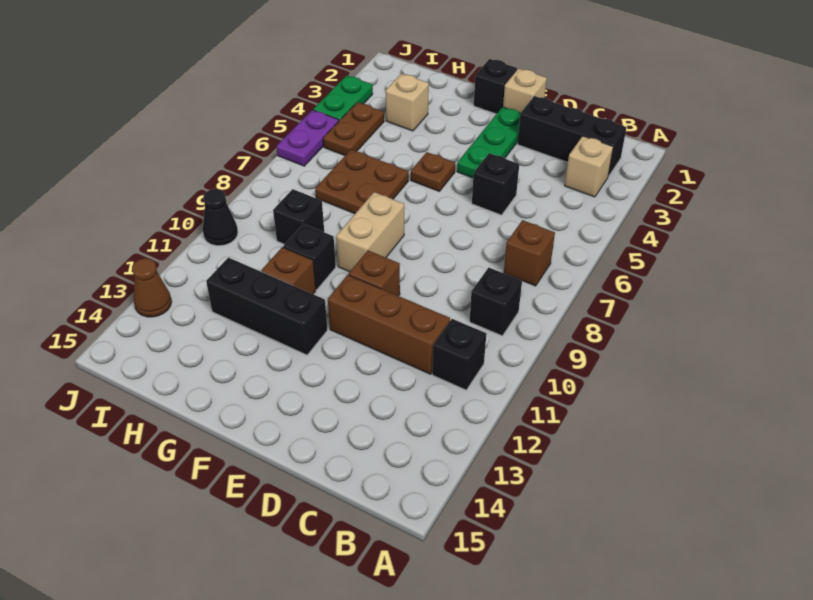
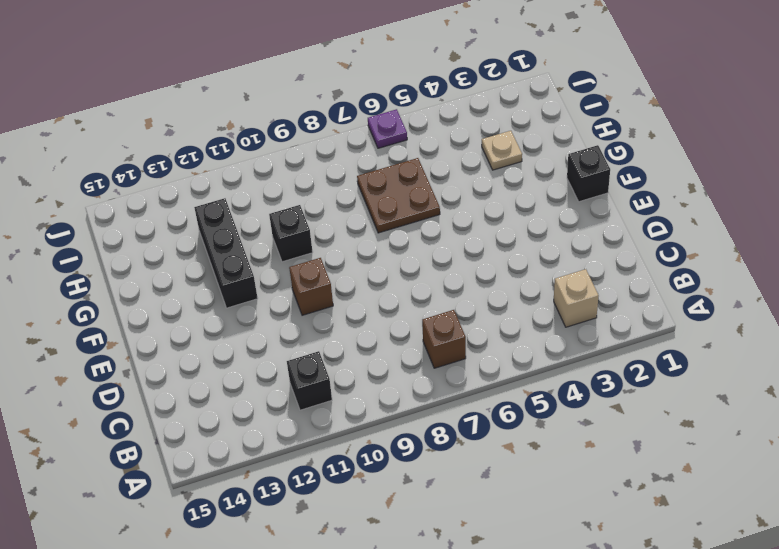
tan plate H3 level 1 -> tan brick H3 level 1
purple plate J6 level 1 -> purple plate J5:J6 level 1
none -> black brick B2:D2 level 1
none -> black brick B9 level 1
none -> brown brick C11:E11 level 1

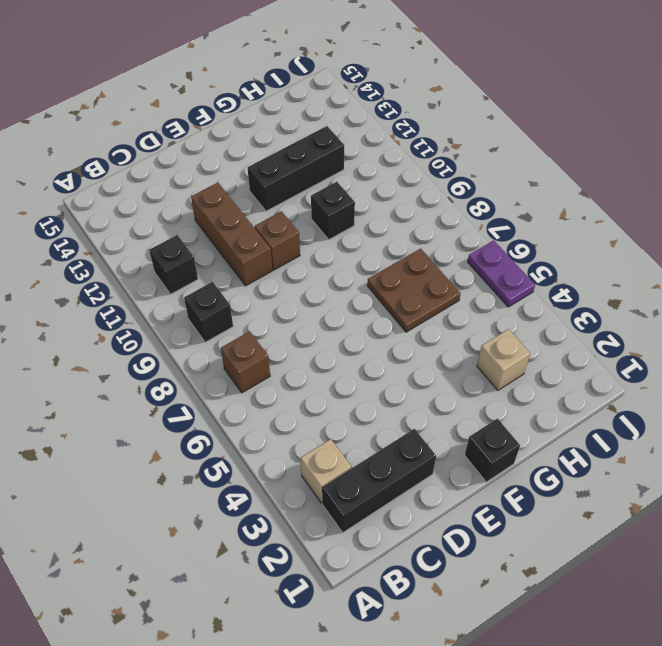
brown brick D10:D12 level 1 -> brown brick C11:E11 level 1
none -> black brick D5 level 1
none -> tan brick E1 level 1
none -> green plate E2:E4 level 1

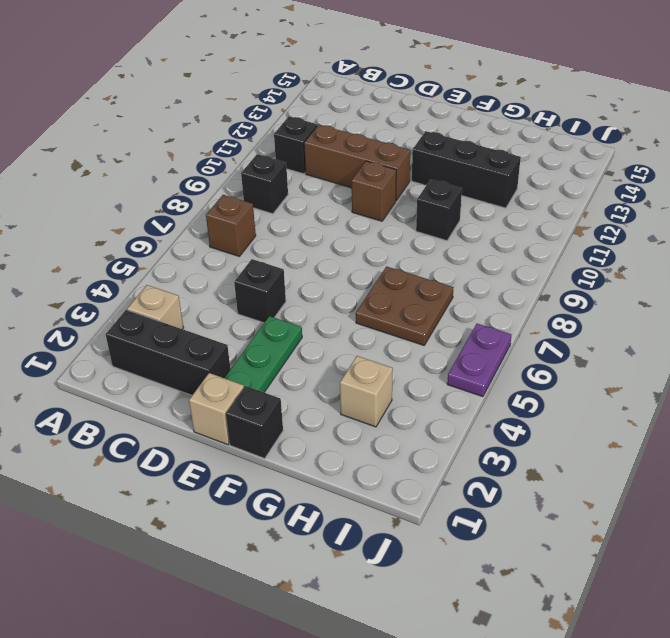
none -> brown plate F5 level 1
none -> tan brick F8:F9 level 1
none -> brown brick G11 level 1

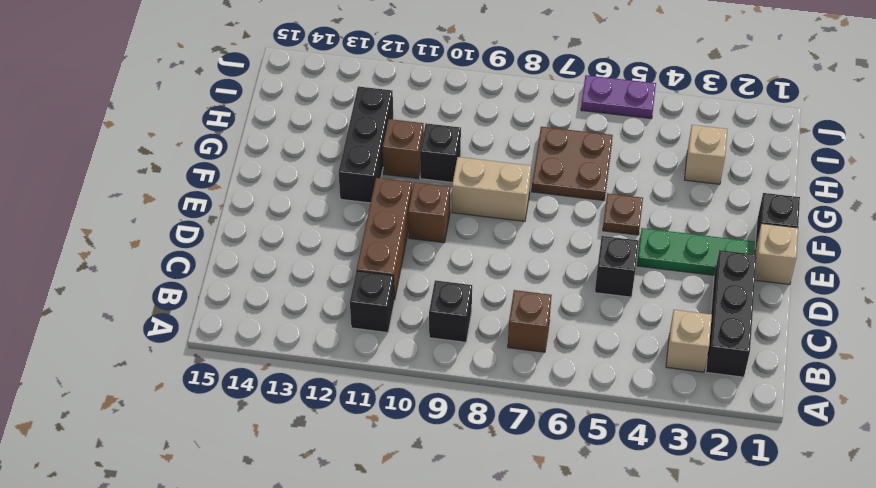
none -> black brick H9 level 1
none -> brown plate I4:I5 level 1
none -> green plate J3:J4 level 1

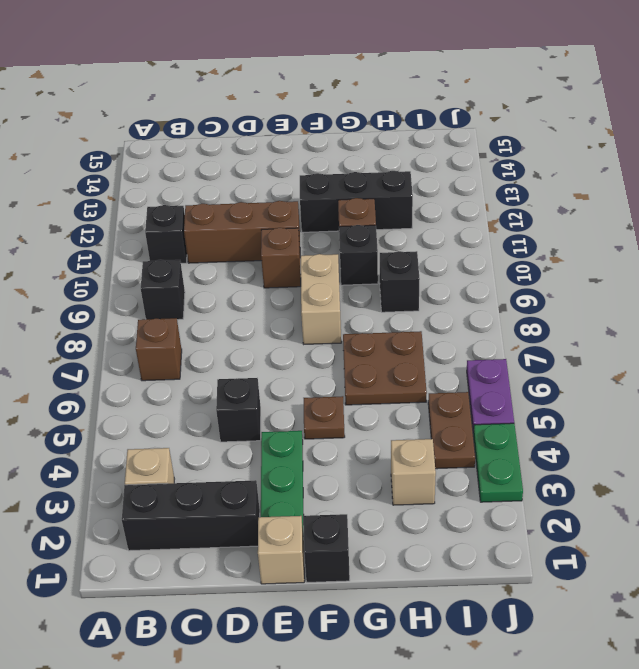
none -> black cone J10 level 1
none -> brown cone J13 level 1

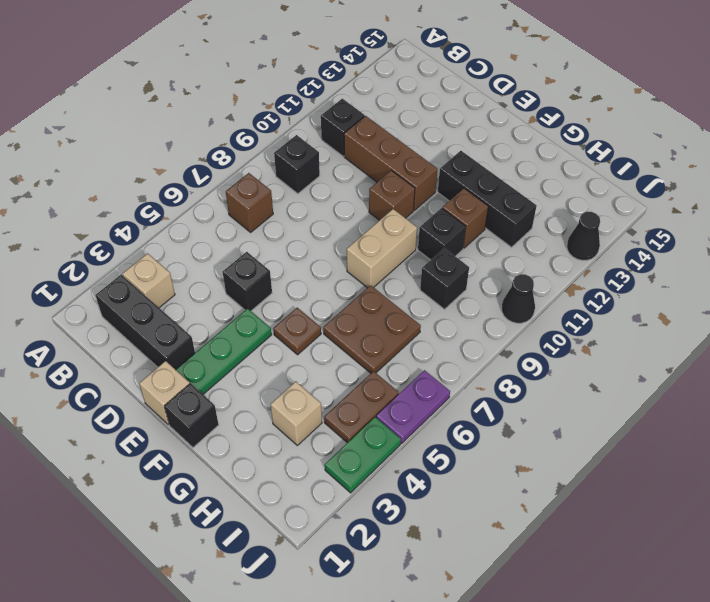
black cone J13 level 1 -> brown cone J13 level 1

